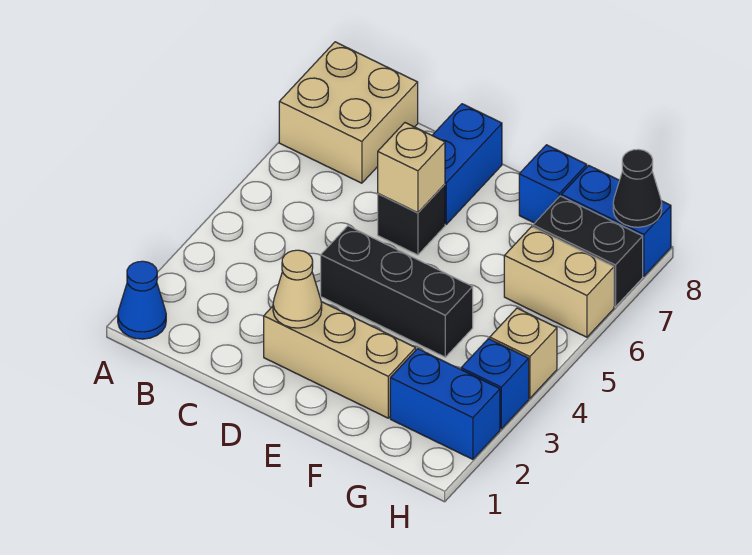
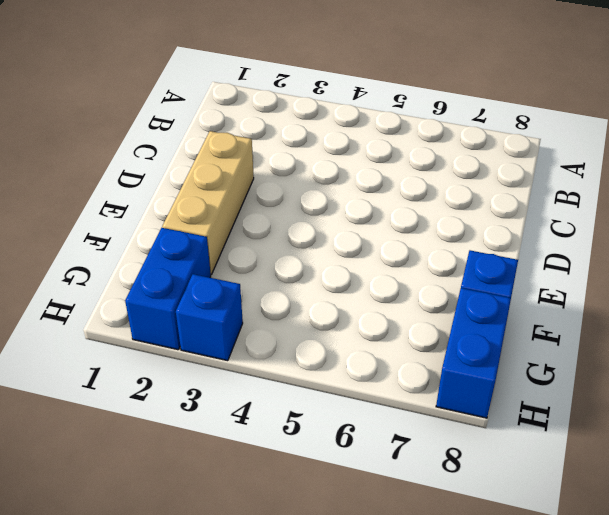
none -> blue cone A1 level 1
none -> tan brick A7:B8 level 1
none -> black brick D4:F4 level 1

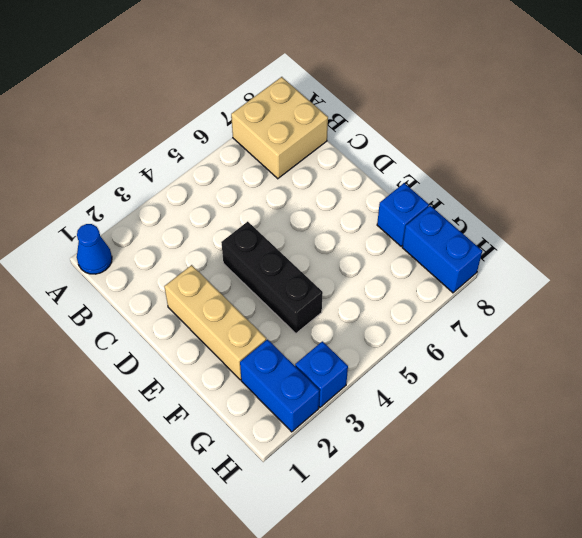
none -> black brick D6 level 1
none -> blue brick D7:D8 level 1
none -> tan brick G6:H6 level 1

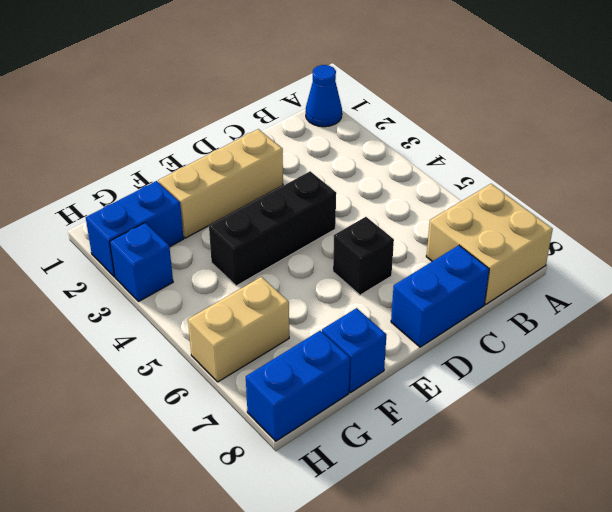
blue brick C8:D8 level 1 -> blue brick D7:D8 level 1
none -> black brick G7:H7 level 1
none -> tan brick H4 level 1
none -> tan cone D2 level 2

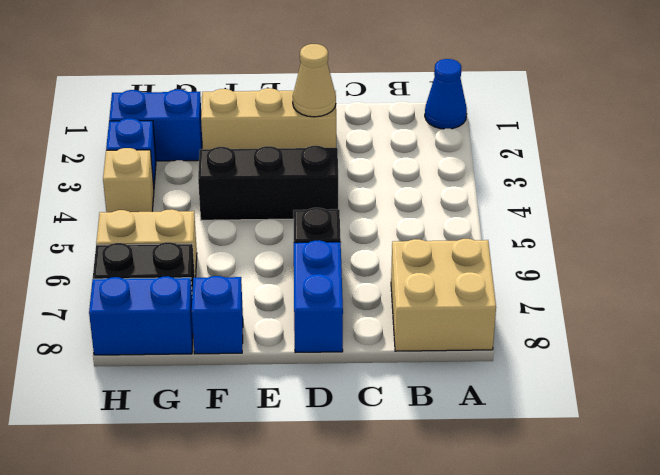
none -> tan brick D6 level 2
none -> black cone H8 level 2

